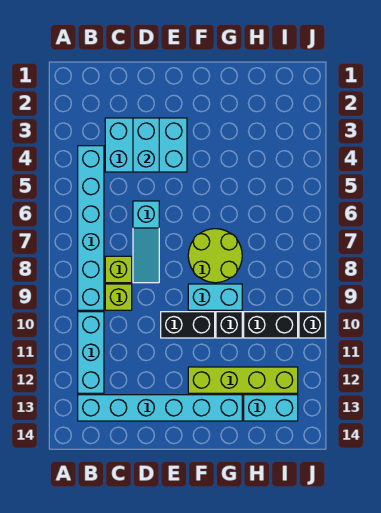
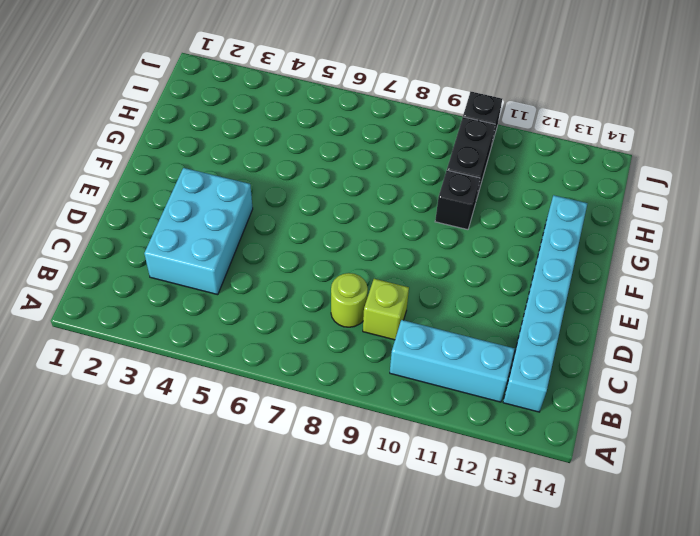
lime round brick C8 level 1 -> lime brick C8 level 1
none -> cyan brick B4:B9 level 1
none -> cyan slope D6:D8 level 1 top 6
none -> black brick E10:F10 level 1

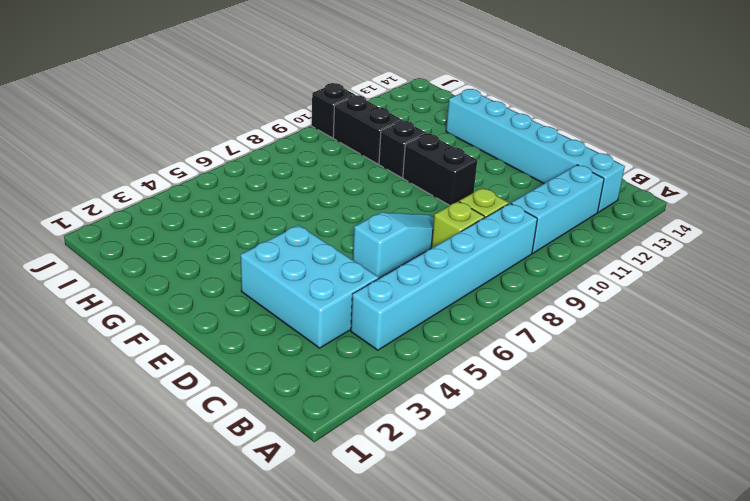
none -> lime round brick F7:G8 level 1
none -> cyan brick F9:G9 level 1
none -> lime brick F12:I12 level 1

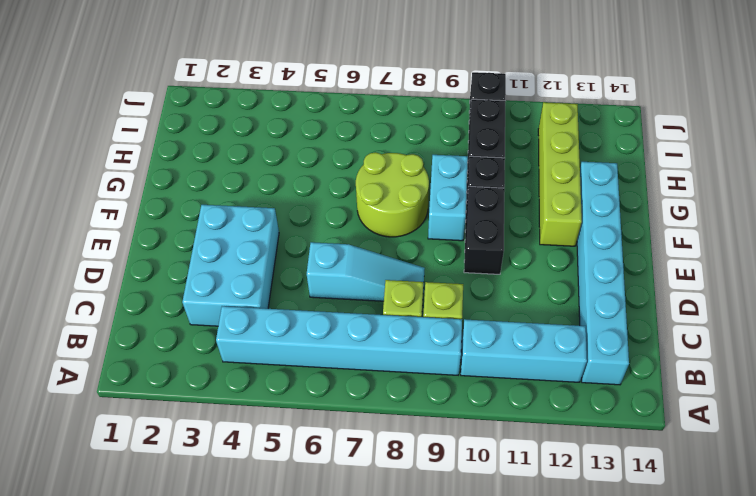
none -> cyan brick H13:I13 level 1
none -> cyan brick D3:D4 level 2

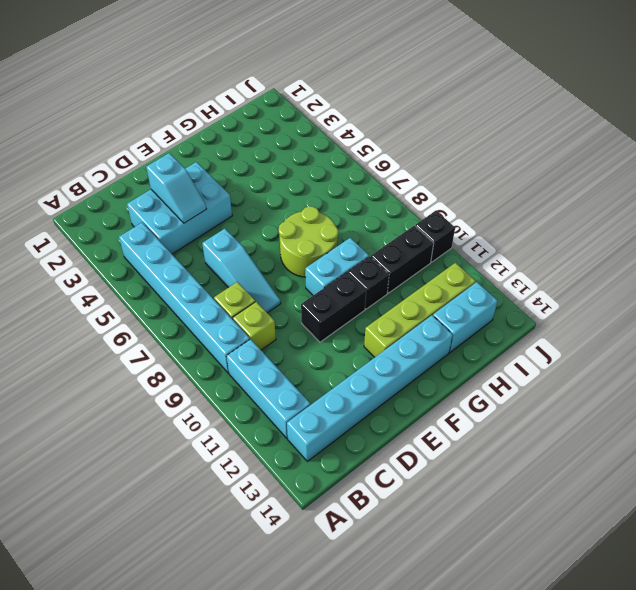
cyan slope D3:D4 level 2 top 3 -> cyan brick D3:D4 level 2

